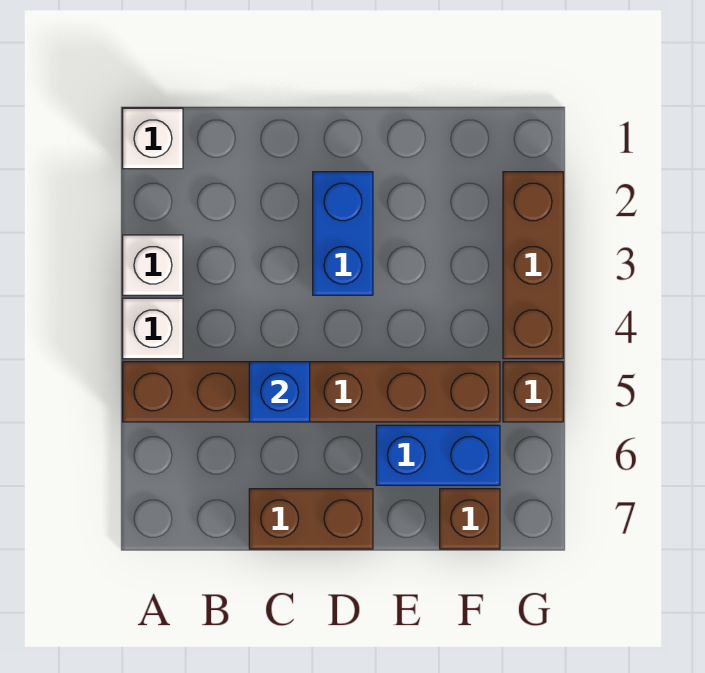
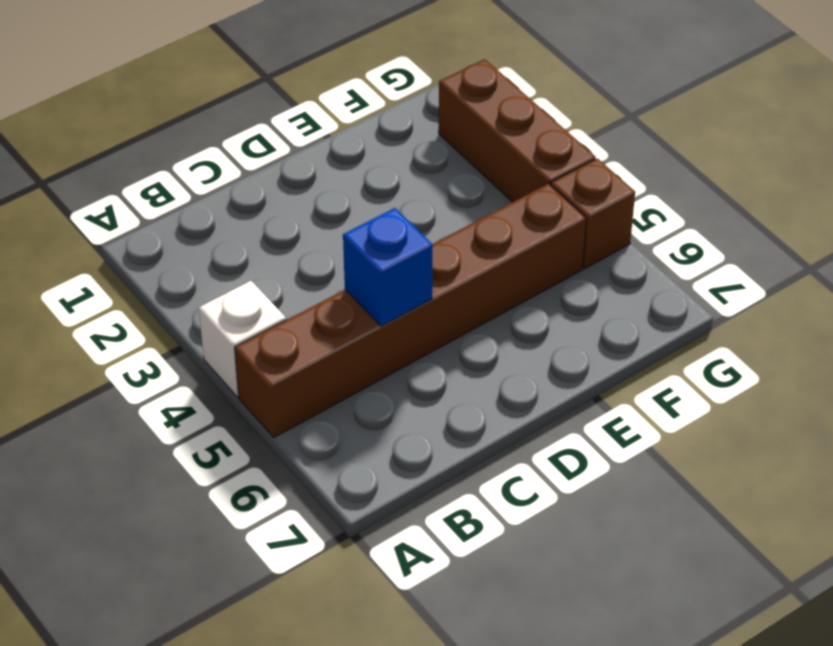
none -> white brick A1 level 1
none -> white brick A3 level 1

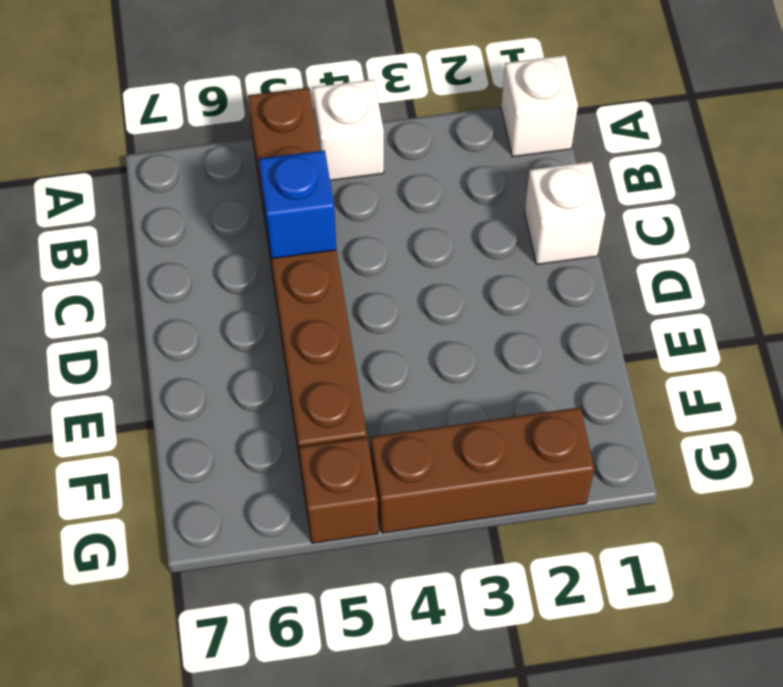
white brick C1 level 1 -> white brick A3 level 1
none -> brown brick C7:D7 level 1
none -> blue brick D2:D3 level 1

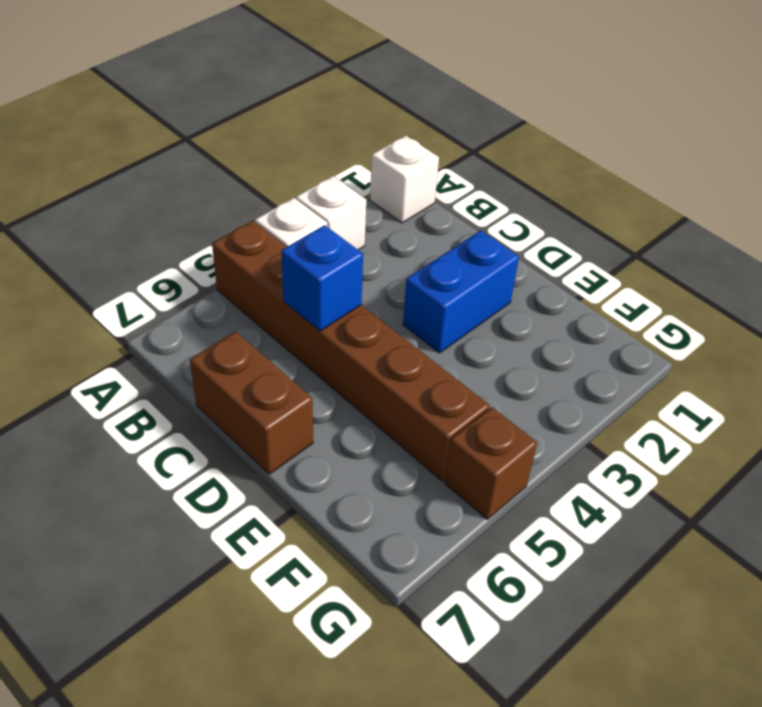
none -> blue brick E6:F6 level 1
none -> brown brick F7 level 1

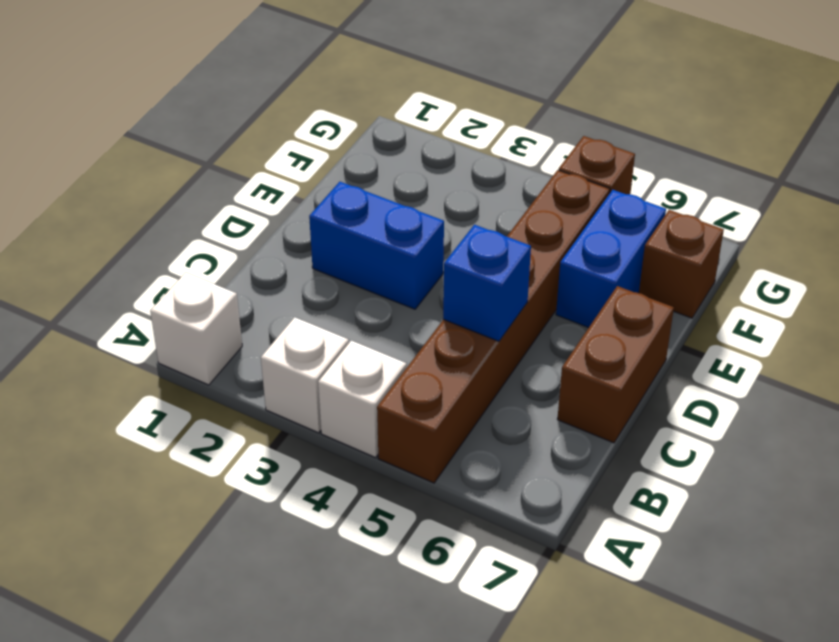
none -> brown brick G2:G4 level 1

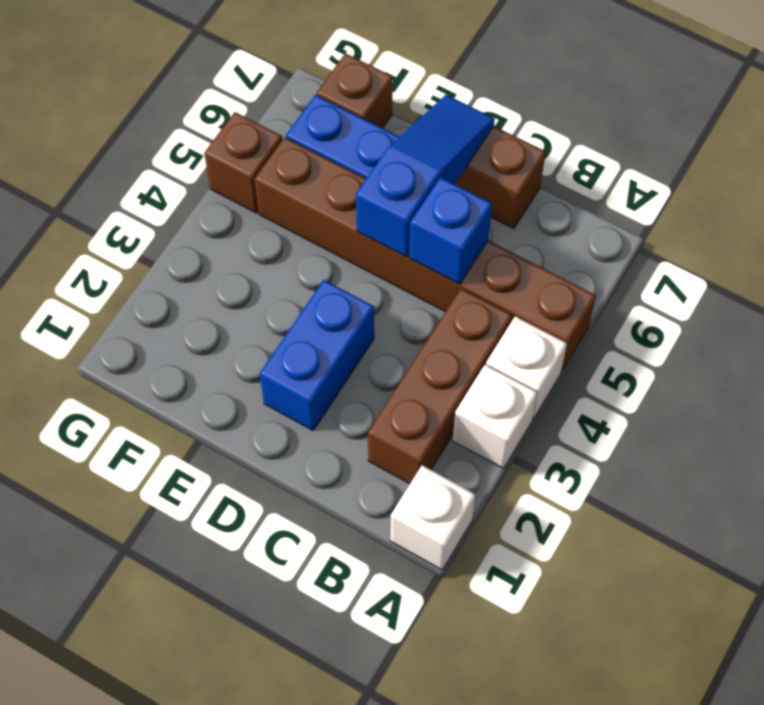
brown brick B2:B4 level 1 -> brown brick G2:G4 level 1
blue slope D5:D7 level 2 top 5 -> none

